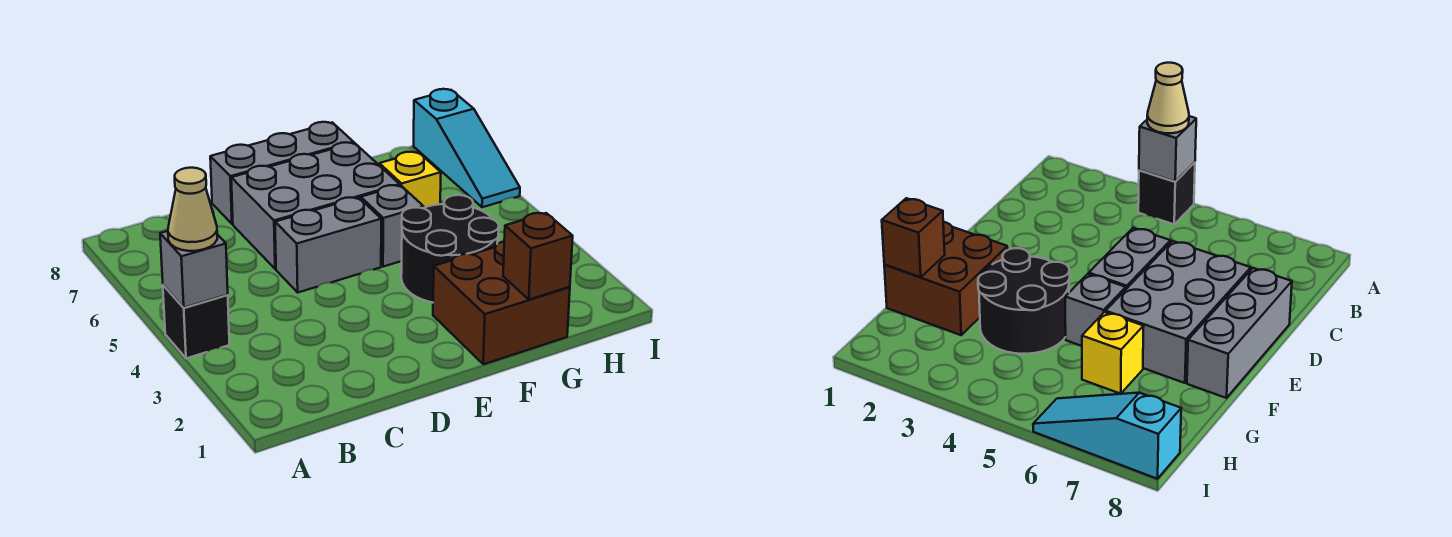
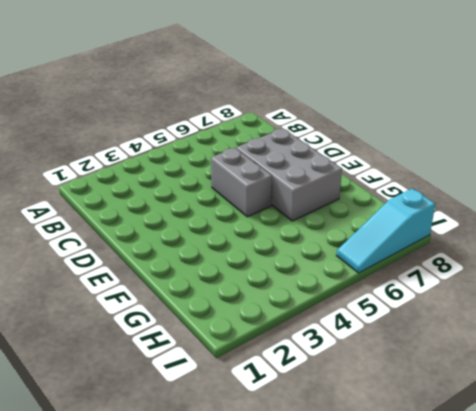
none -> black brick A4 level 1
none -> grey brick D8:F8 level 1
none -> brown brick F1:G2 level 1

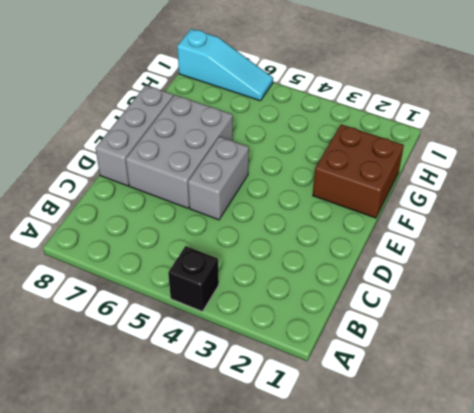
none -> black round brick F3:G4 level 1
none -> grey brick F5 level 1
none -> yellow brick G6 level 1

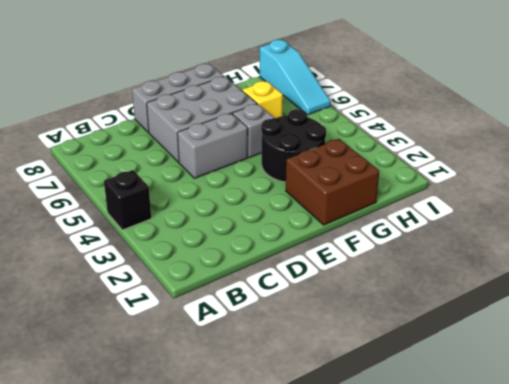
none -> grey brick A4 level 2
none -> brown brick G1 level 2
none -> tan cone A4 level 3

